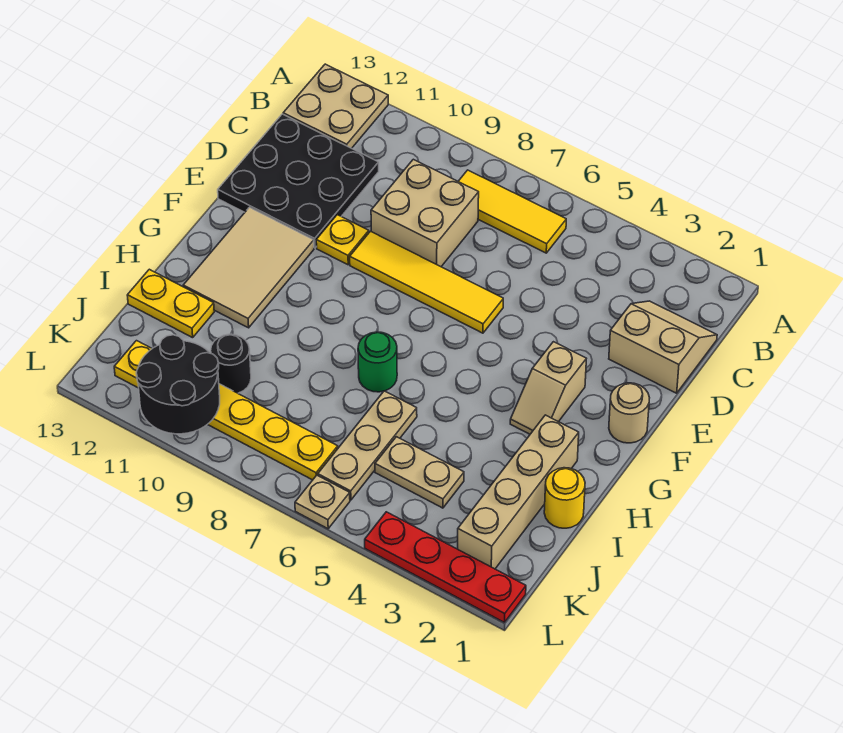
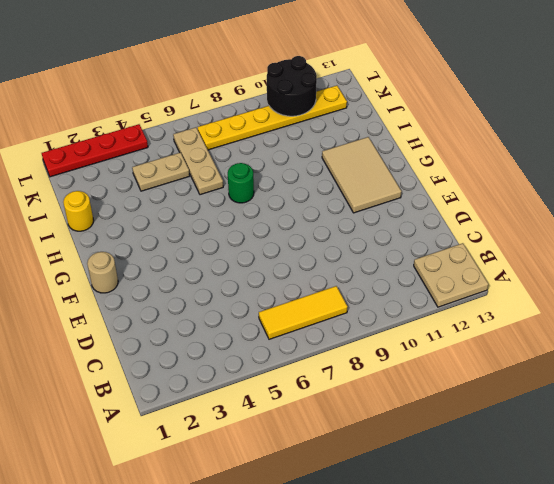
none -> tan slope C1:D2 level 1 top D
none -> tan brick C8:D9 level 1
none -> black plate C11:E13 level 1

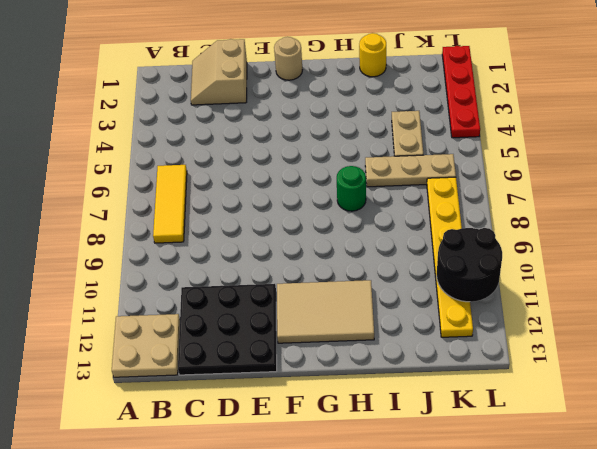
none -> tan brick C8:D9 level 1
none -> yellow tile E6:E9 level 1
none -> yellow plate E10 level 1

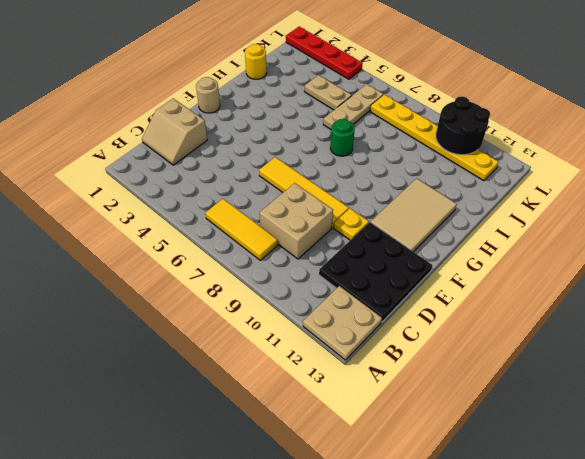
none -> tan slope F3:G3 level 1 top F
none -> tan brick H2:K2 level 1
none -> yellow plate I12:I13 level 1

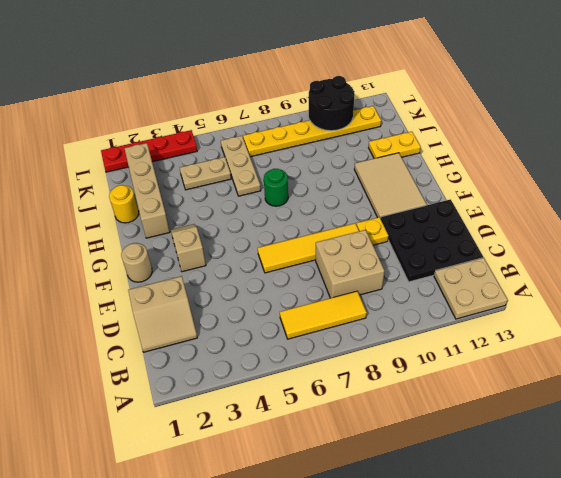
none -> black round brick J10 level 1
none -> tan plate L6 level 1

